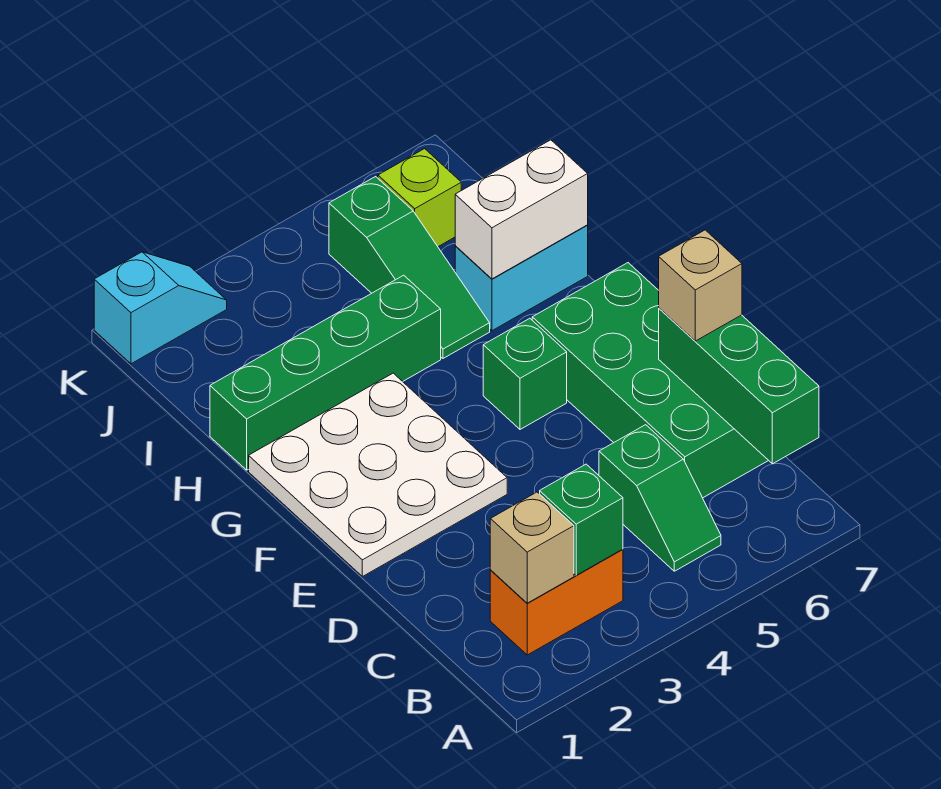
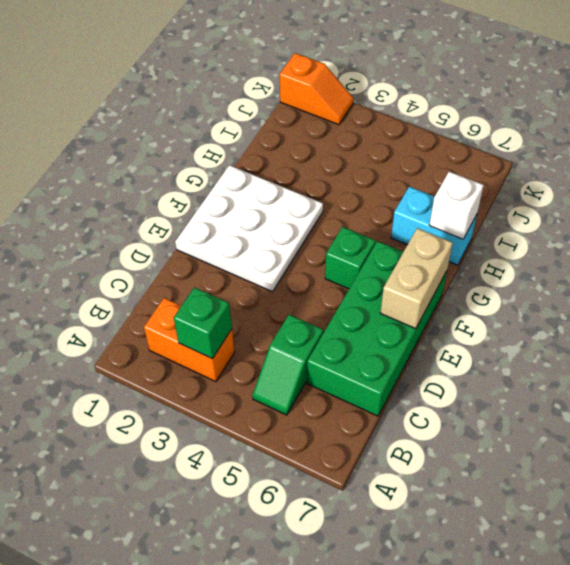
tan brick E7:F7 level 2 -> none
white brick H7 level 2 -> white brick H6:H7 level 2
orange slope K1:K2 level 1 top 1 -> cyan slope K1:K2 level 1 top 1
none -> green brick H1:H4 level 1
none -> green slope H5:J5 level 1 top J
none -> lime brick J6 level 1

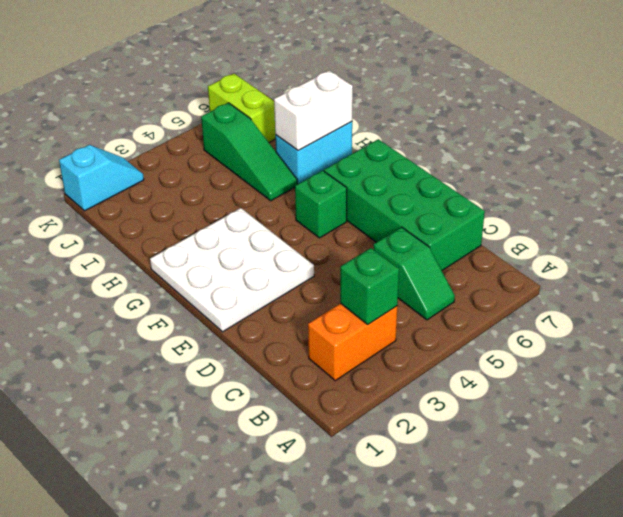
lime brick J6:K6 level 1 -> lime brick J6 level 1
none -> green brick H1:H4 level 1
none -> tan brick B2 level 2
none -> green brick B7:D7 level 2

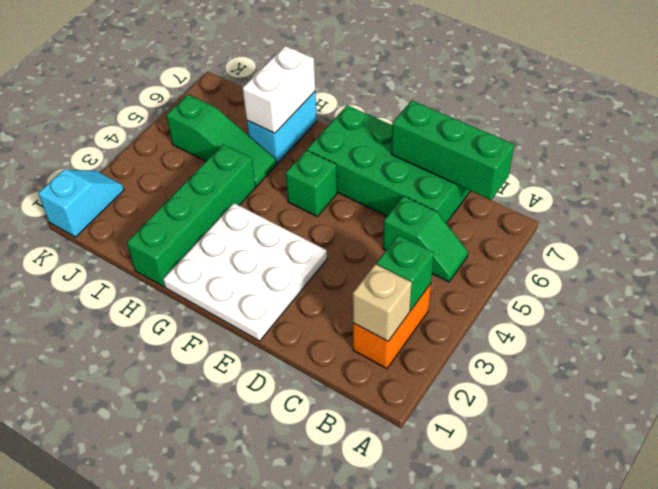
none -> lime brick J6 level 1
none -> tan brick D7 level 3

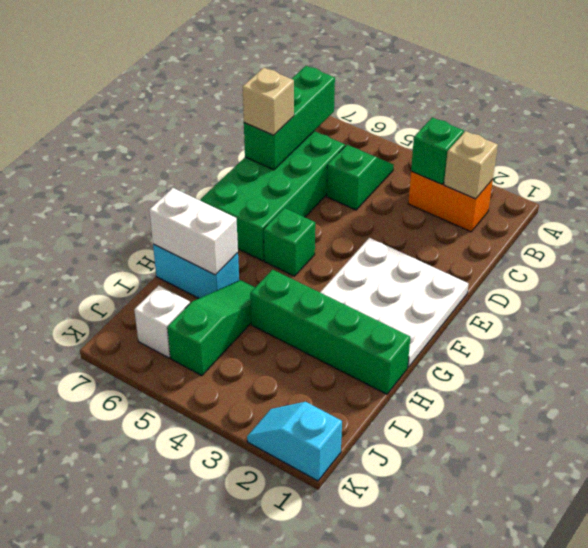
white brick J6 level 1 -> lime brick J6 level 1

